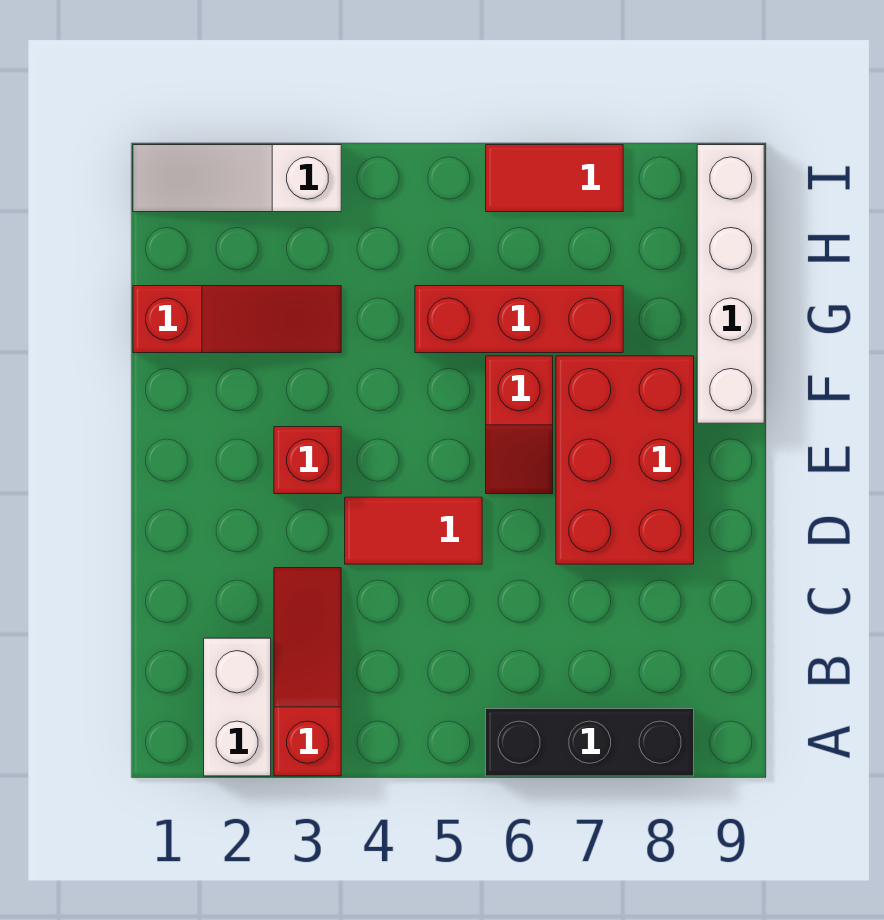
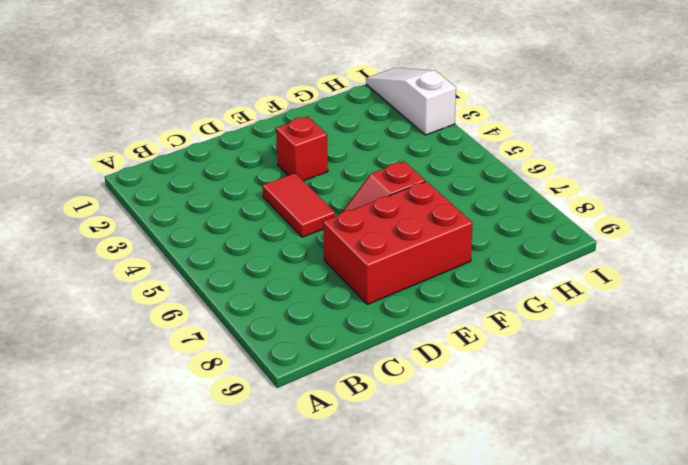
none -> white brick A2:B2 level 1
none -> red slope A3:C3 level 1 top A
none -> black brick A6:A8 level 1

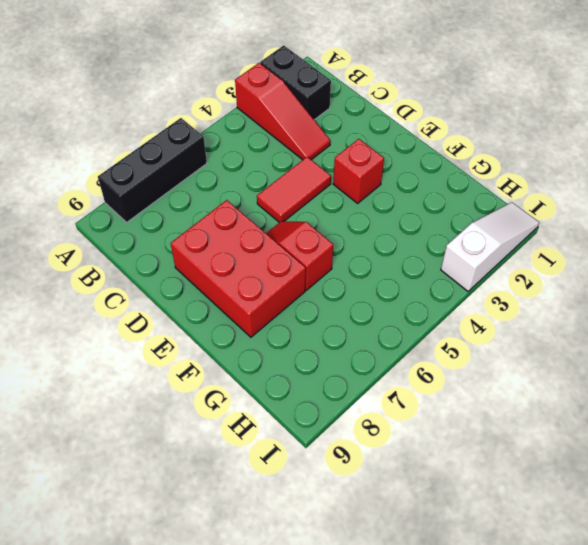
black brick A2:B2 level 1 -> white brick A2:B2 level 1
none -> white brick F9:I9 level 1
none -> red slope G1:G3 level 1 top 1
none -> red brick G5:G7 level 1

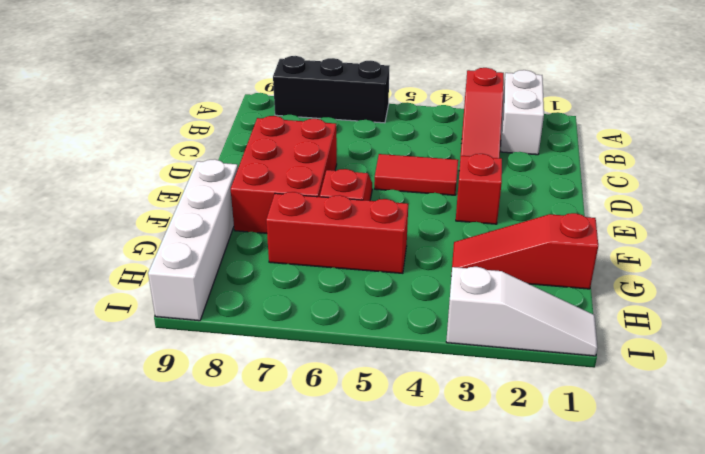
none -> red tile I6:I7 level 1

